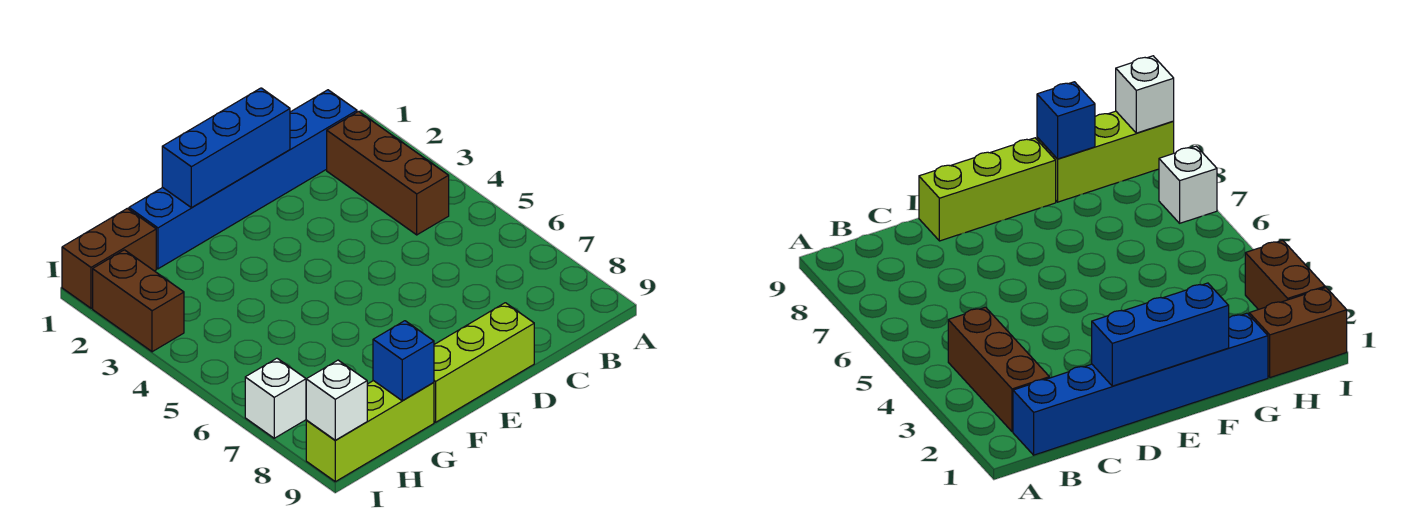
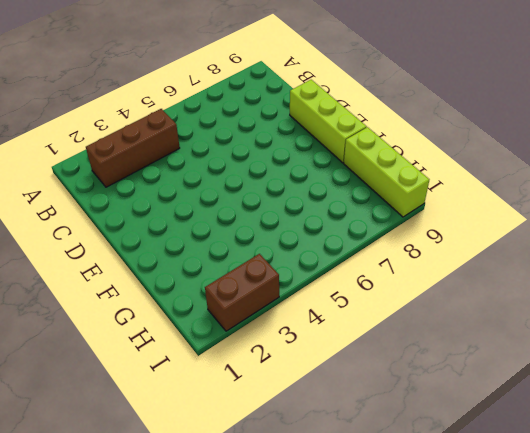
none -> blue brick B1:G1 level 1
none -> brown brick H1:I1 level 1

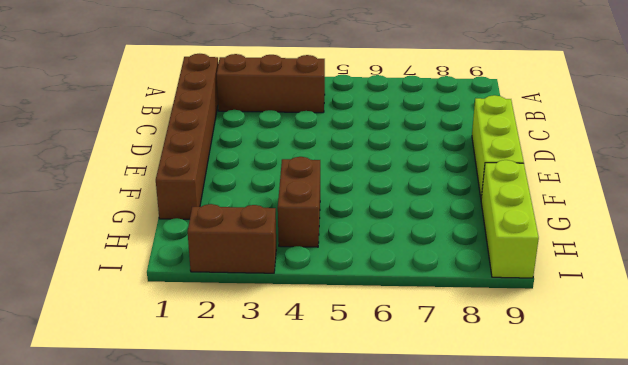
brown brick B1:G1 level 1 -> blue brick B1:G1 level 1
brown brick G4:H4 level 1 -> brown brick H1:I1 level 1
none -> white brick I7 level 1
none -> blue brick D1:F1 level 2

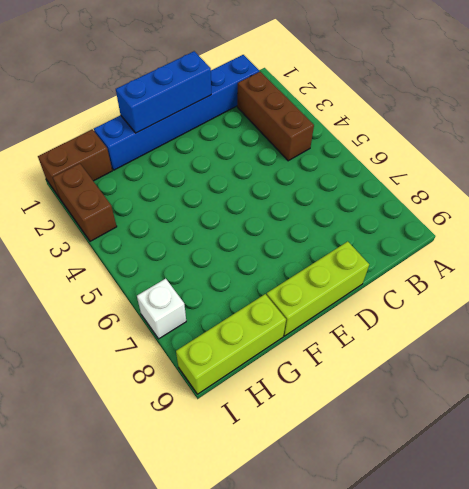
none -> blue brick G9 level 2
none -> white brick I9 level 2

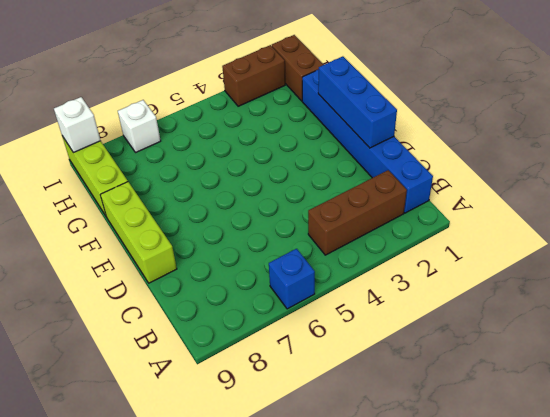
blue brick A6 level 1 -> blue brick G9 level 2

